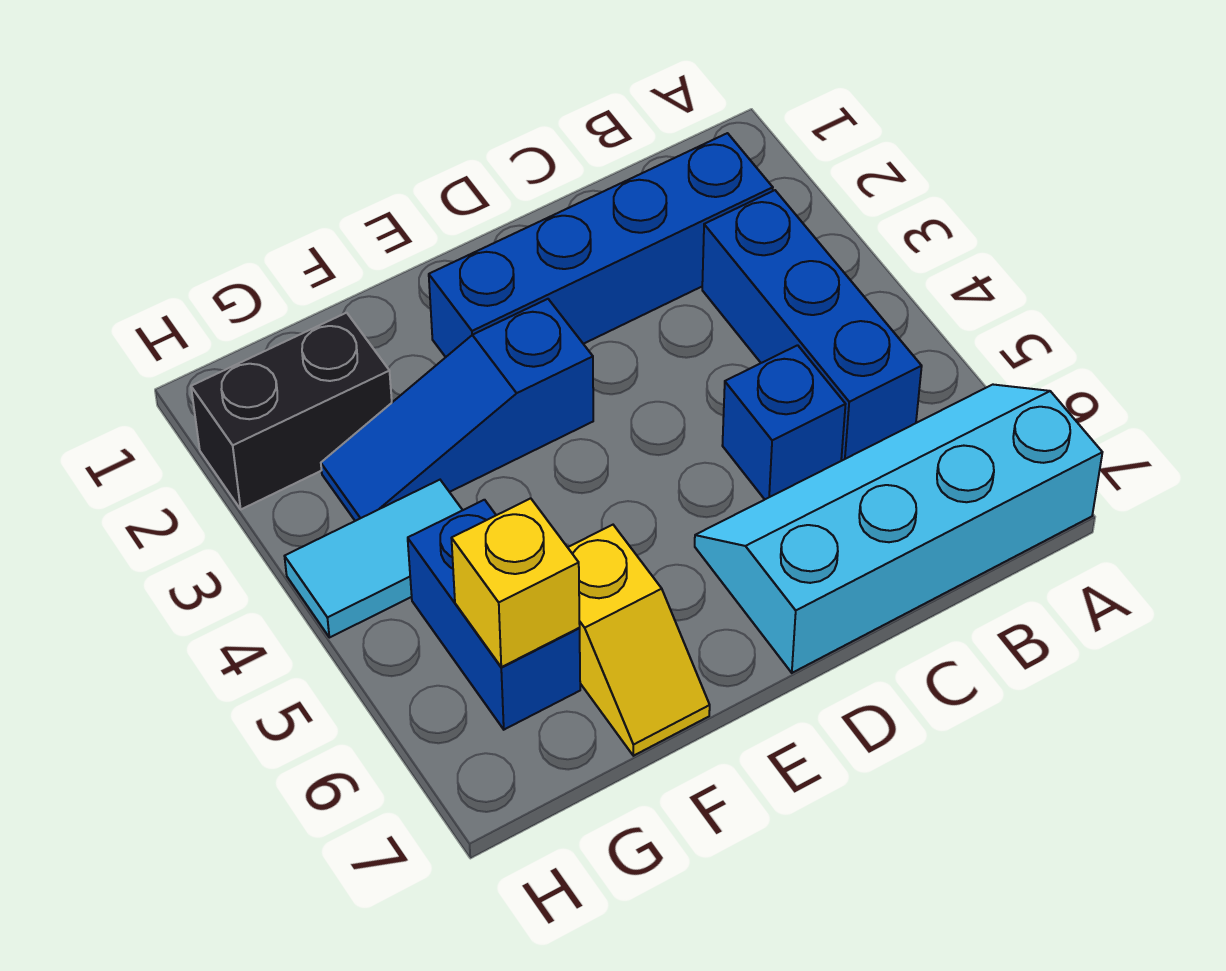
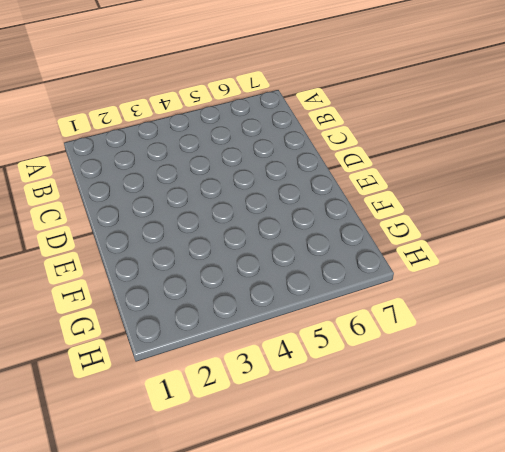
none -> cyan slope A6:D7 level 1 top 7
none -> blue brick B2:E2 level 1

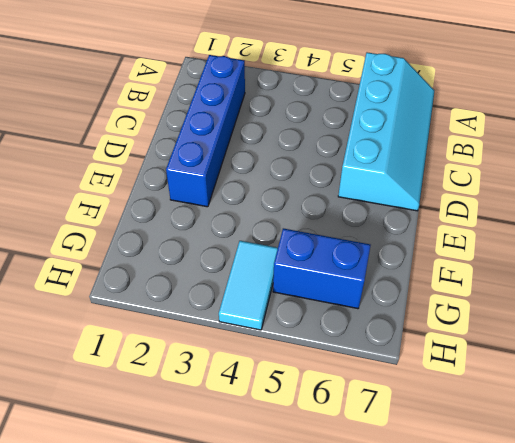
cyan slope A6:D7 level 1 top 6 -> cyan slope A6:D7 level 1 top 7
none -> blue brick B3:B5 level 1
none -> blue brick C5 level 1

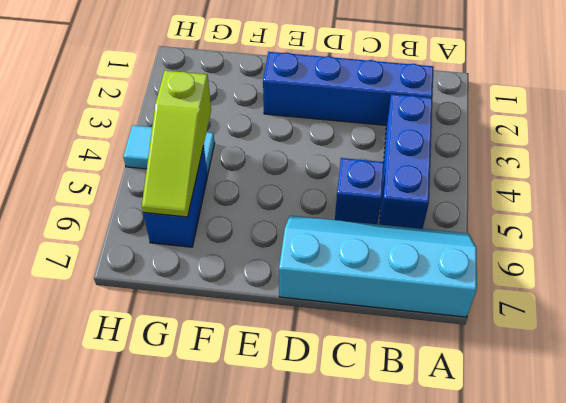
lime slope G4:G6 level 2 top 4 -> yellow brick G6 level 2
none -> blue slope E3:G3 level 1 top E
none -> yellow slope F6:F7 level 1 top 6

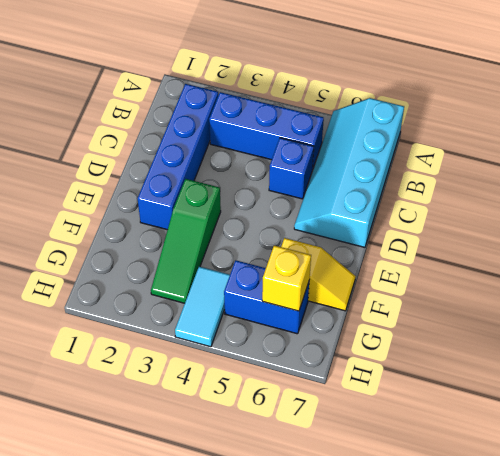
green slope E3:G3 level 1 top E -> blue slope E3:G3 level 1 top E
none -> black brick G2:H2 level 1

